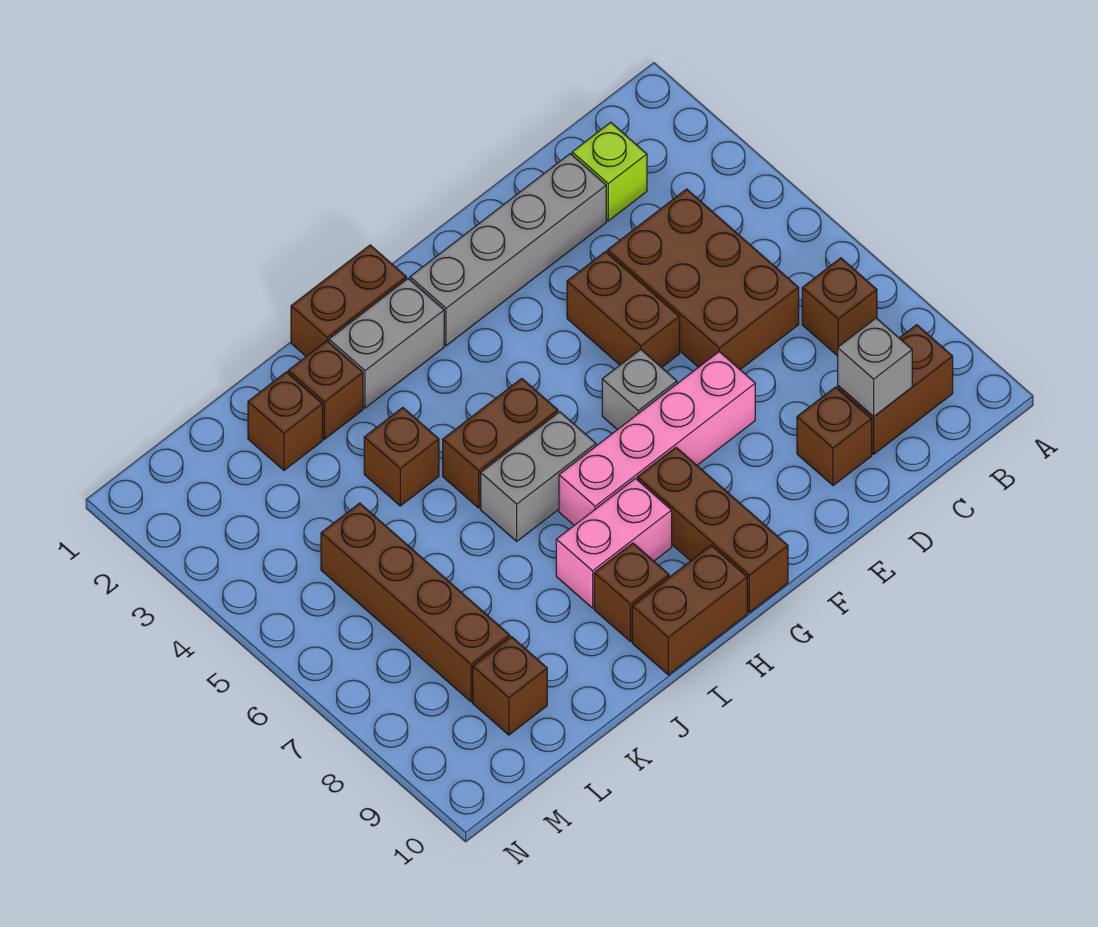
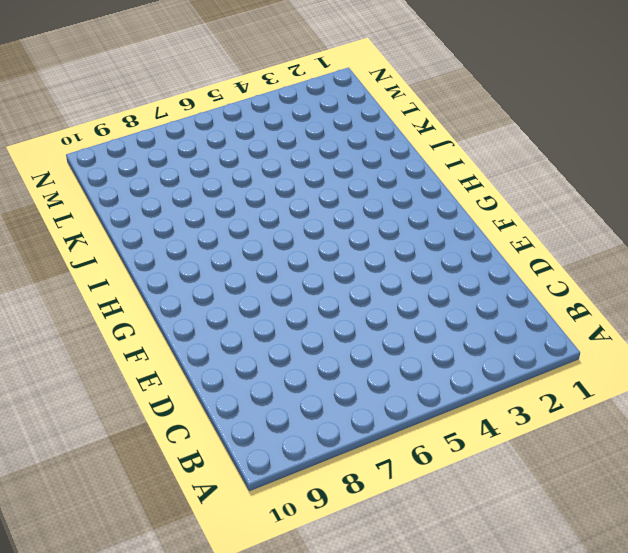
none -> brown brick B7 level 1
none -> brown brick B9:C9 level 1
none -> lime brick C2 level 1

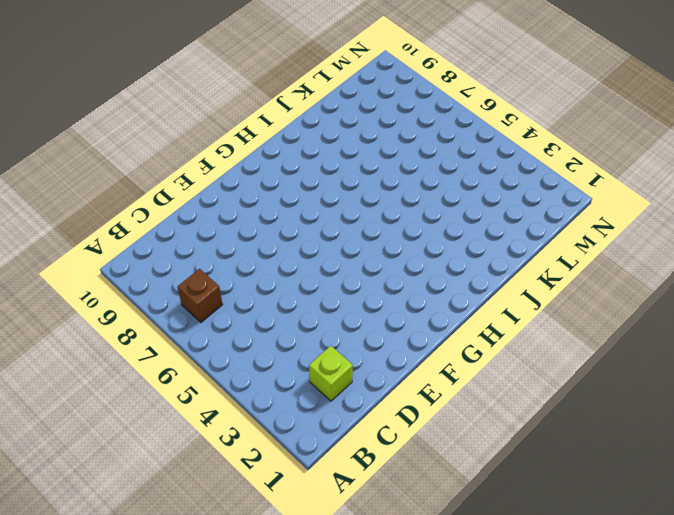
none -> brown brick B9:C9 level 1
none -> brown brick C4:D6 level 1
none -> grey brick D2:G2 level 1

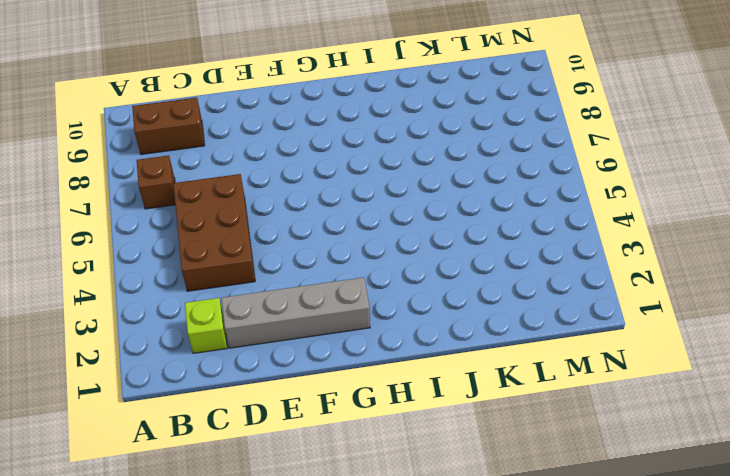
none -> brown brick D9 level 1
none -> brown brick E4:E5 level 1
none -> pink brick E7:H7 level 1

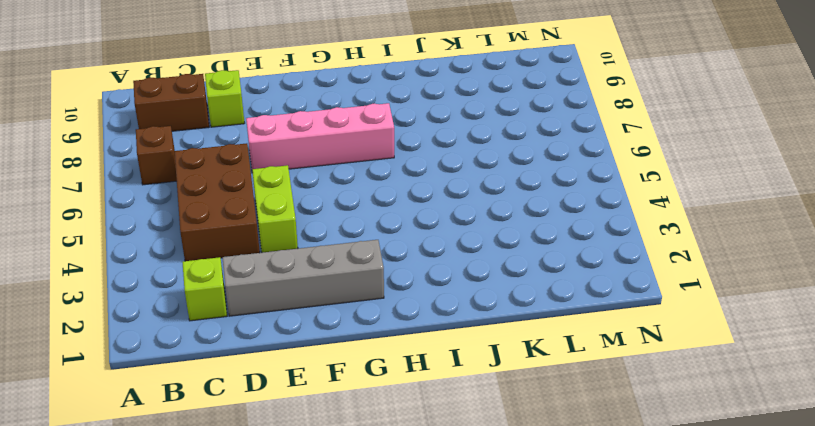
lime brick D9 level 1 -> brown brick D9 level 1
lime brick E4:E5 level 1 -> brown brick E4:E5 level 1
none -> grey brick F6 level 1
none -> brown brick G8:G10 level 1
none -> brown brick H1:I1 level 1

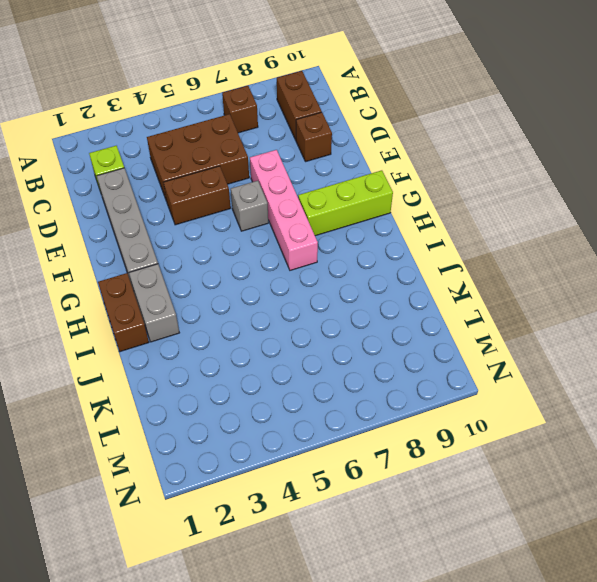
lime brick G8:G10 level 1 -> brown brick G8:G10 level 1
none -> brown brick H5:I5 level 1
none -> grey brick H6:I6 level 1
none -> pink brick H8:I8 level 1

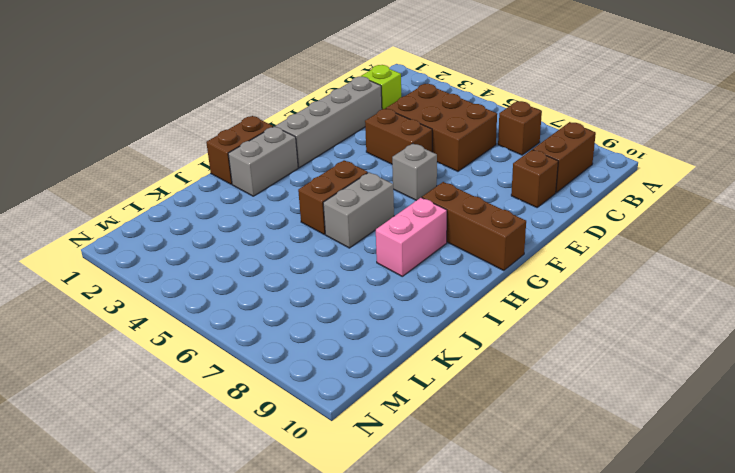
none -> pink brick E7:H7 level 1
none -> brown brick H10:I10 level 1
none -> brown brick I9 level 1

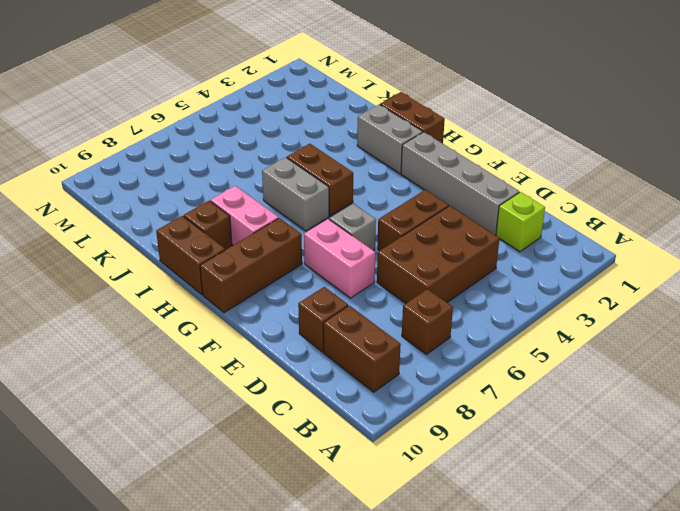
pink brick E7:F7 level 1 -> pink brick E7:H7 level 1
none -> brown brick J2 level 1
none -> brown brick J4 level 1
none -> brown brick K2 level 1

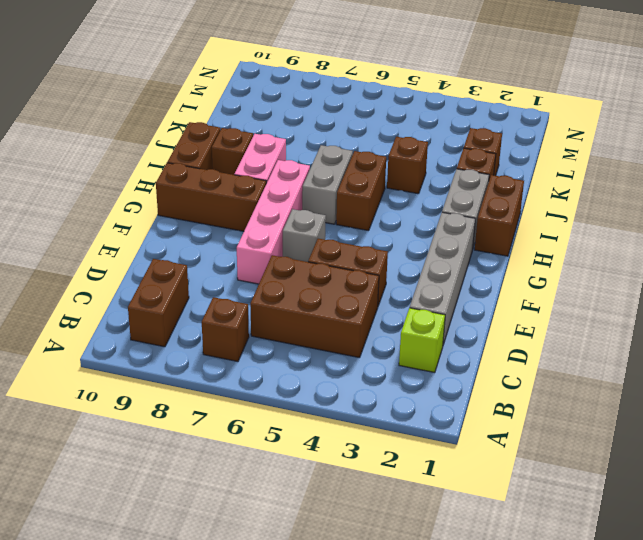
none -> brown brick D9 level 1
none -> brown brick L5:L8 level 1
none -> brown brick L9 level 1

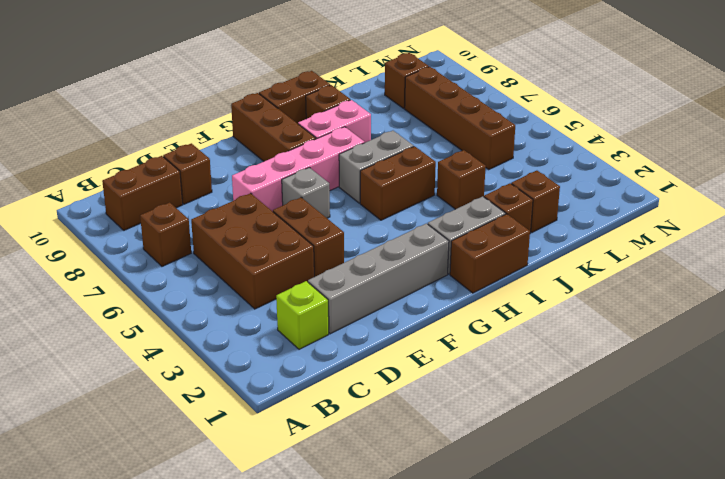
none -> grey brick C9 level 2

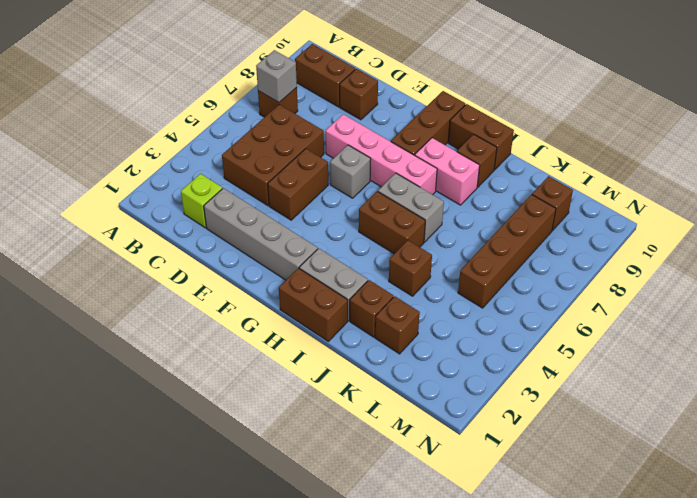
grey brick B7 level 2 -> grey brick C9 level 2

